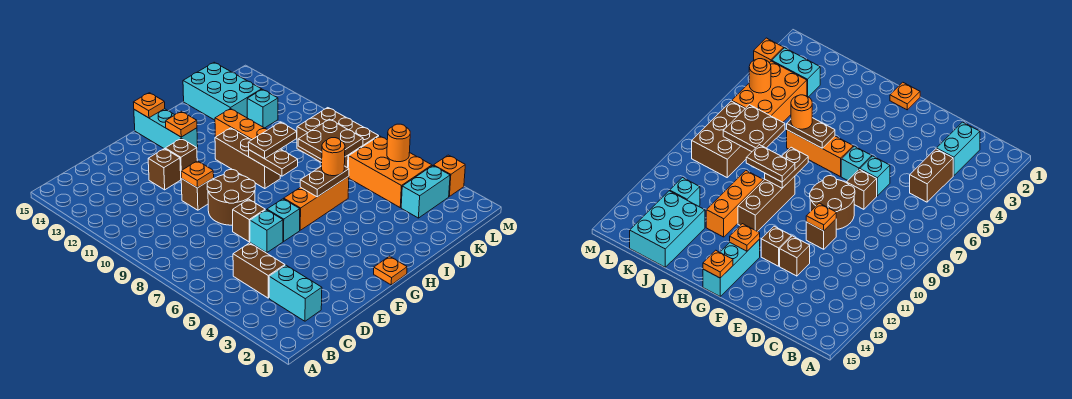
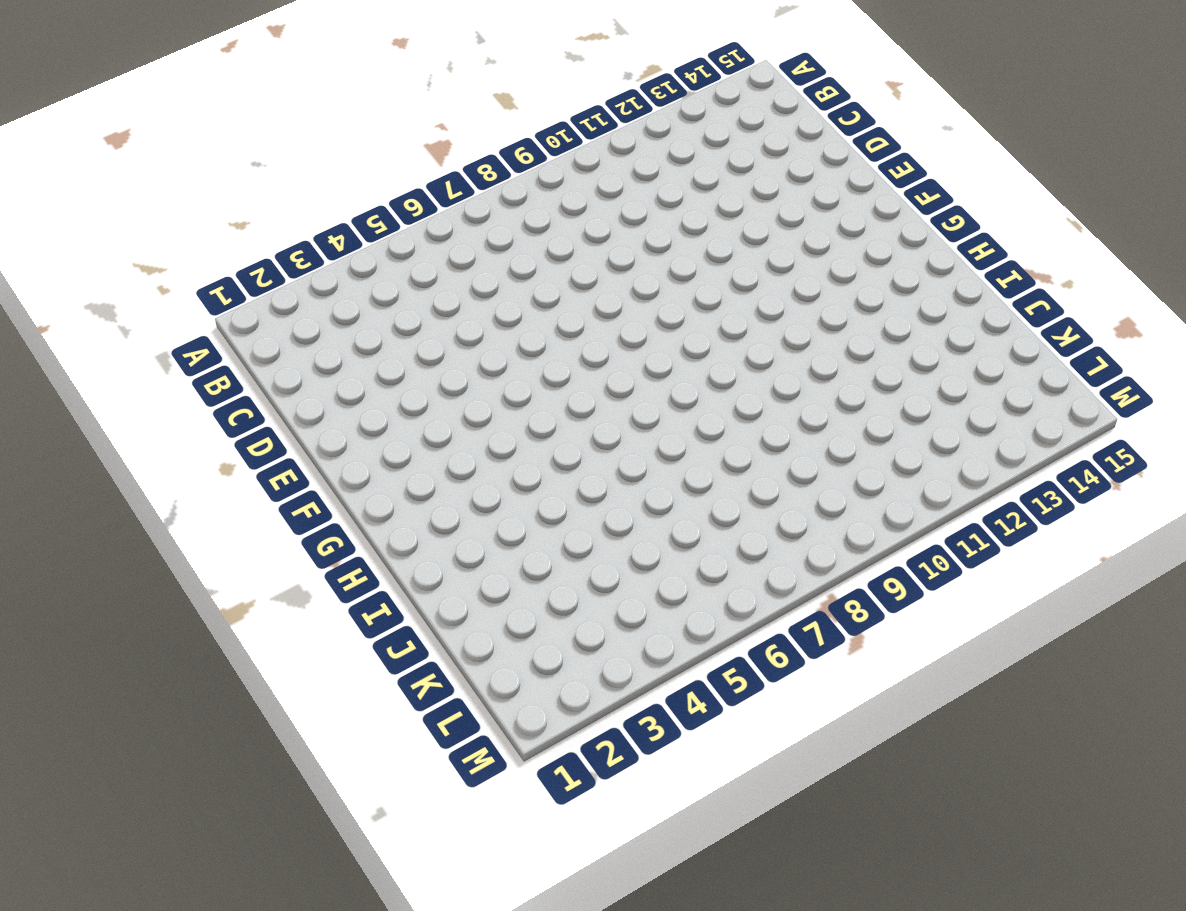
none -> cyan brick C2:C3 level 1
none -> brown brick C4:C5 level 1
none -> cyan brick E6 level 1

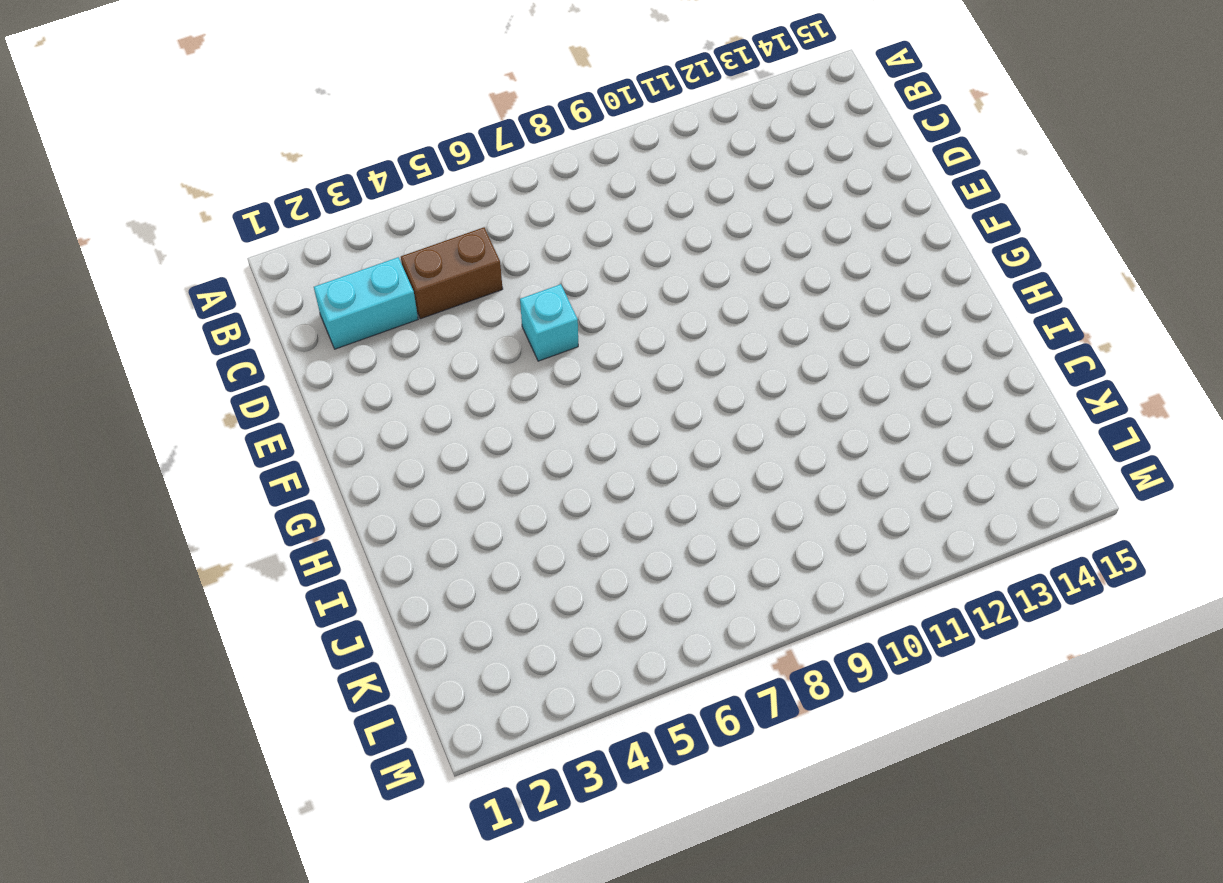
none -> brown brick E7 level 1
none -> brown round brick E8:F9 level 1
none -> brown brick E10 level 1

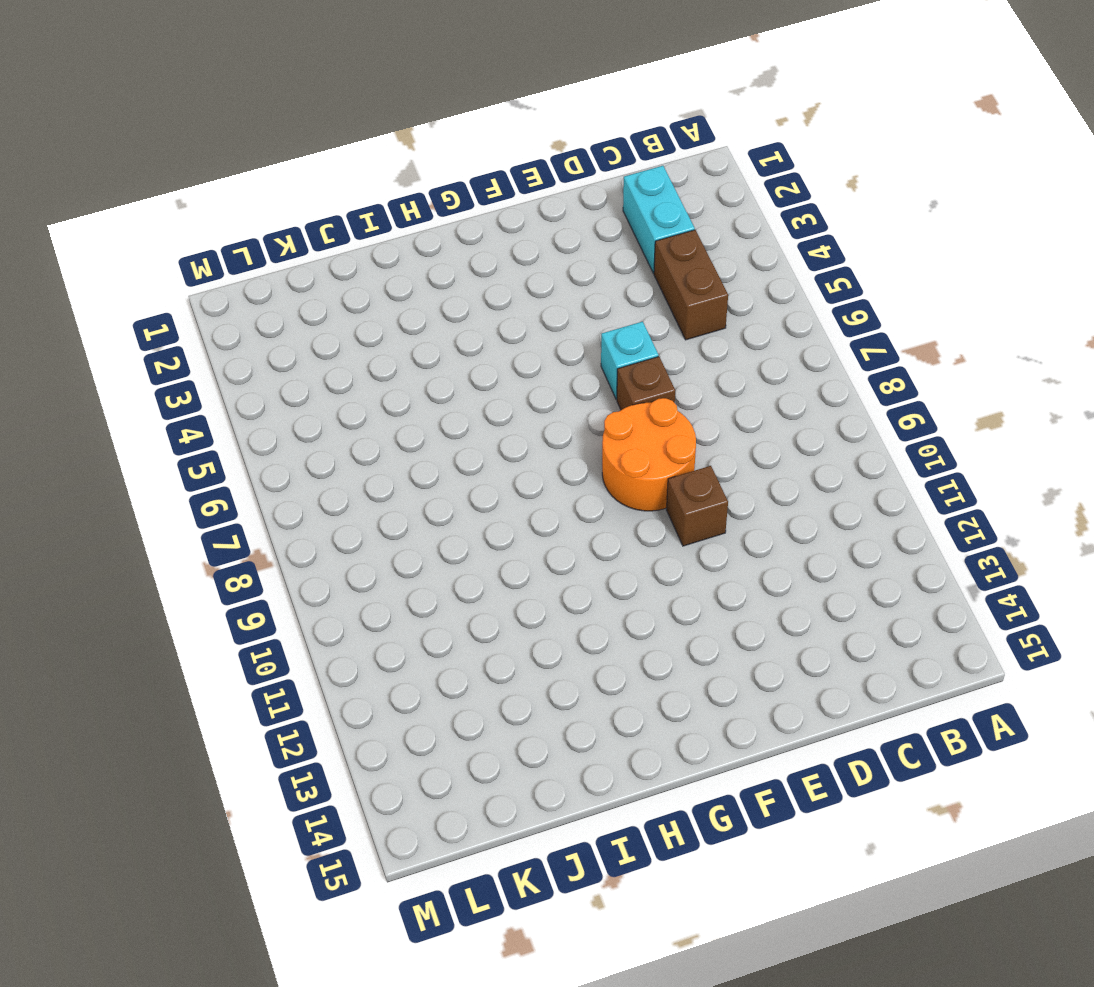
orange round brick E8:F9 level 1 -> brown round brick E8:F9 level 1
none -> brown brick E12 level 1
none -> cyan brick F6 level 1
none -> brown brick F12 level 1

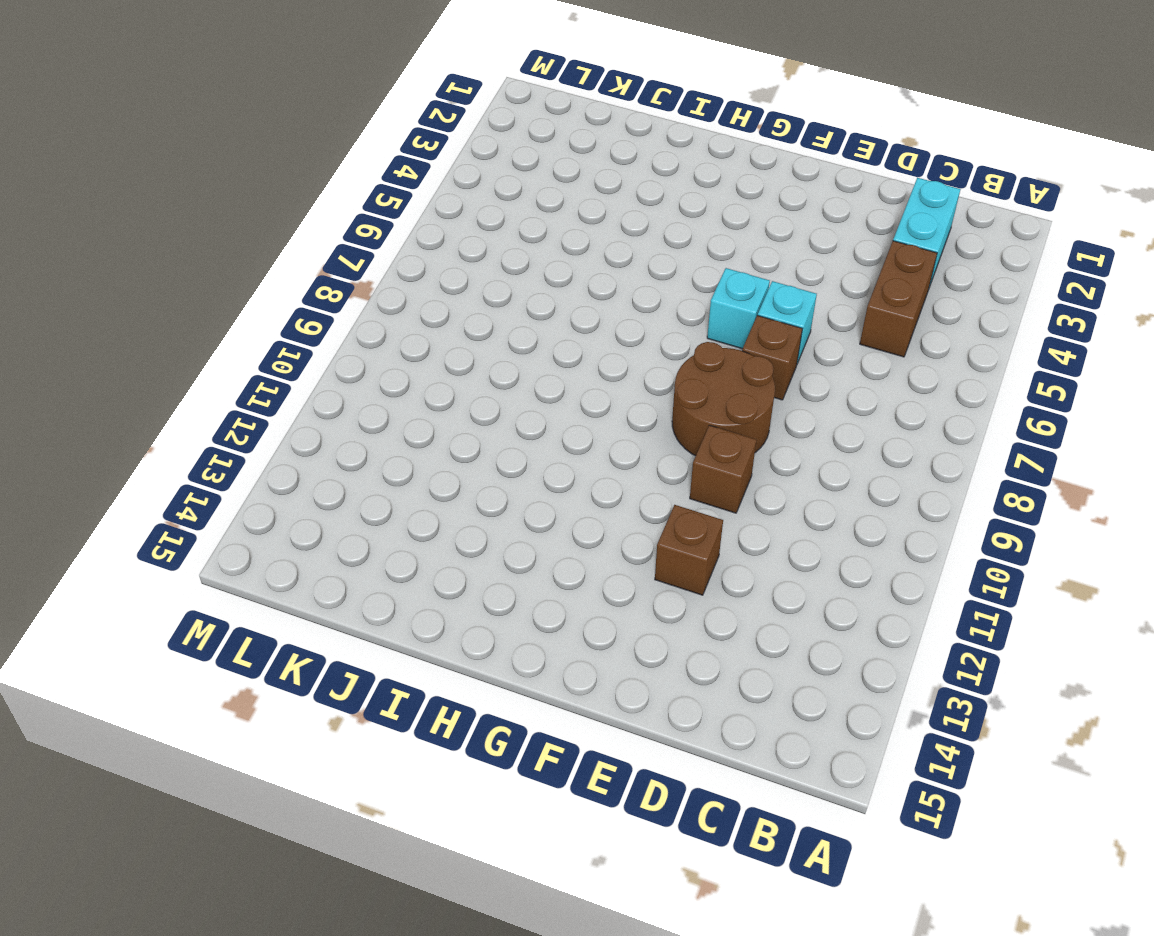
none -> brown brick F12 level 1
none -> orange plate G1 level 1
none -> orange brick G6:I6 level 1

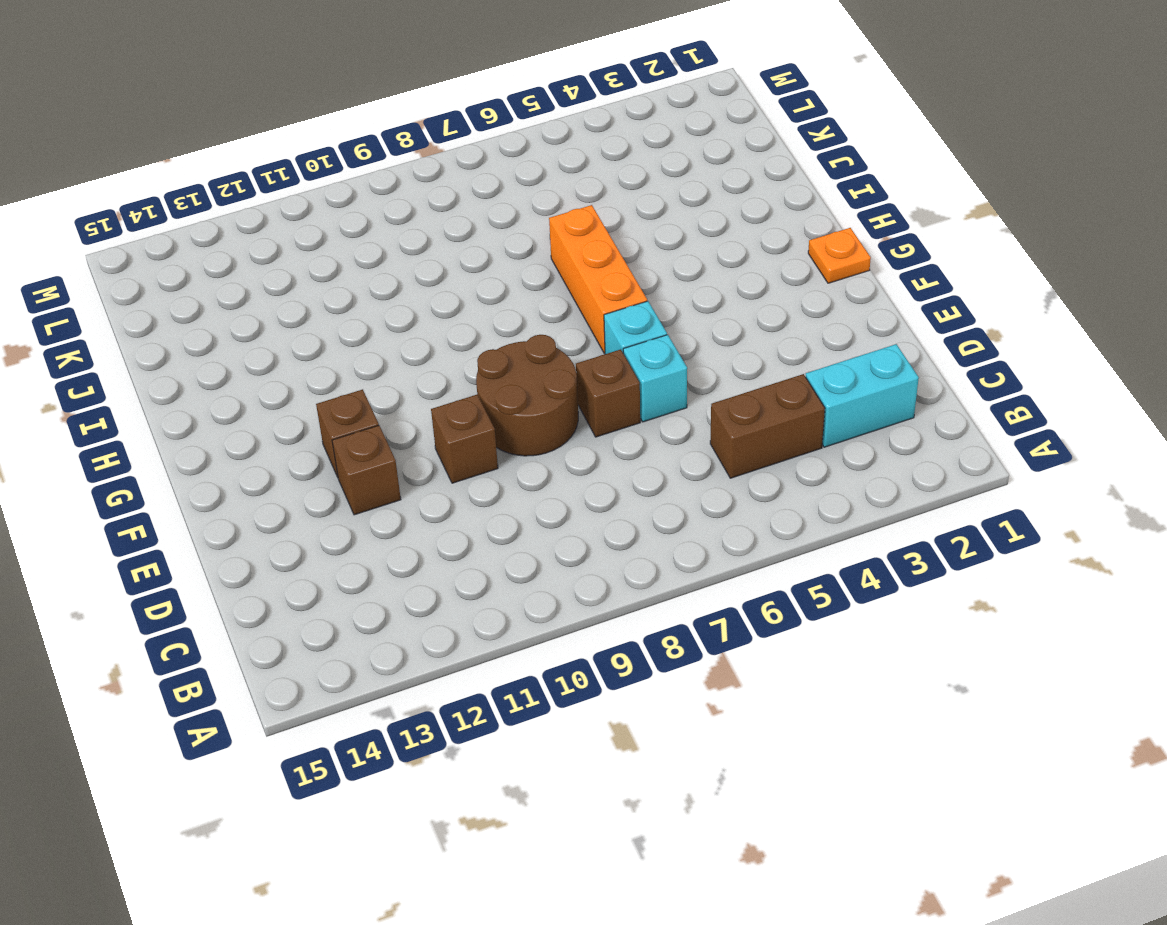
none -> cyan brick G13:G15 level 1
none -> brown brick H9:H11 level 1
none -> orange brick I10:I12 level 1

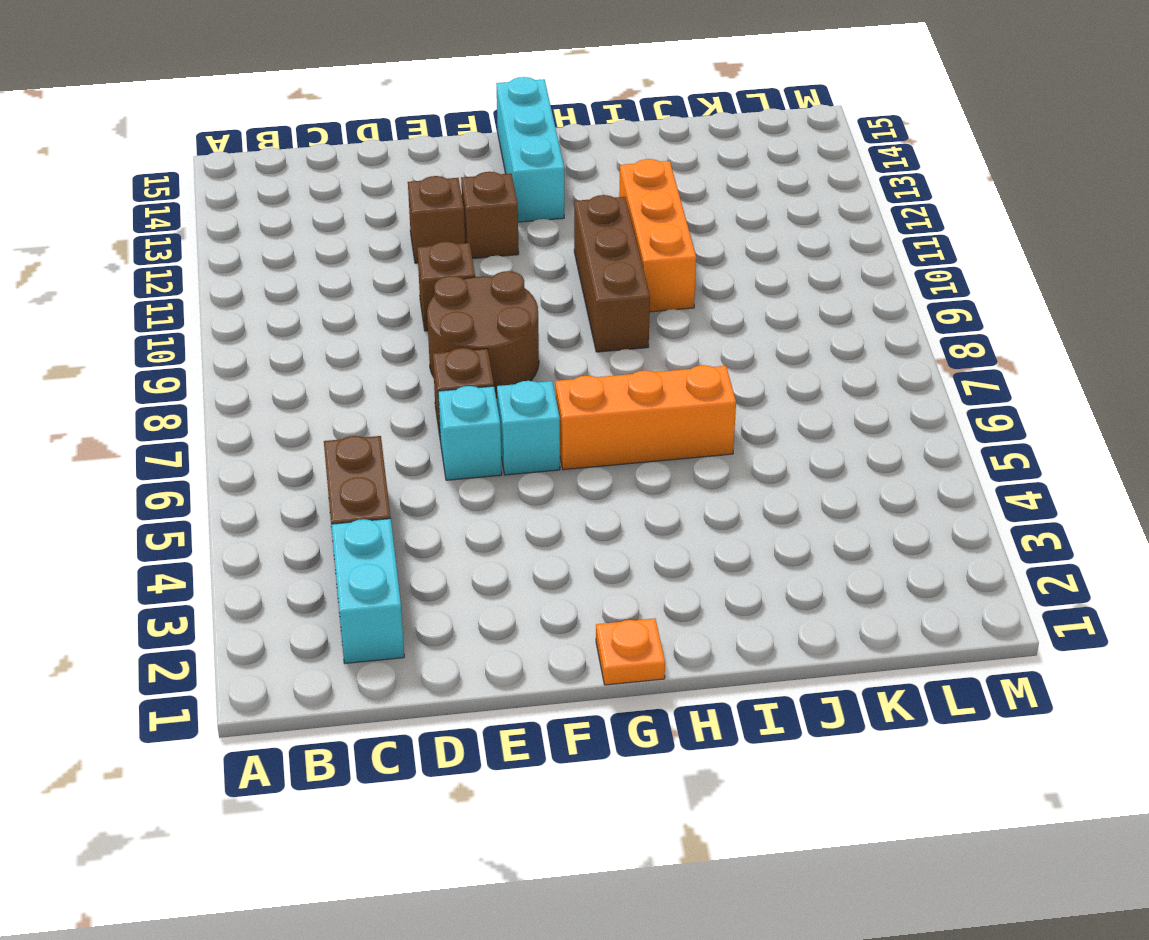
none -> cyan brick J13:K15 level 1
none -> cyan brick K3:L3 level 1
none -> orange brick K4:L6 level 1

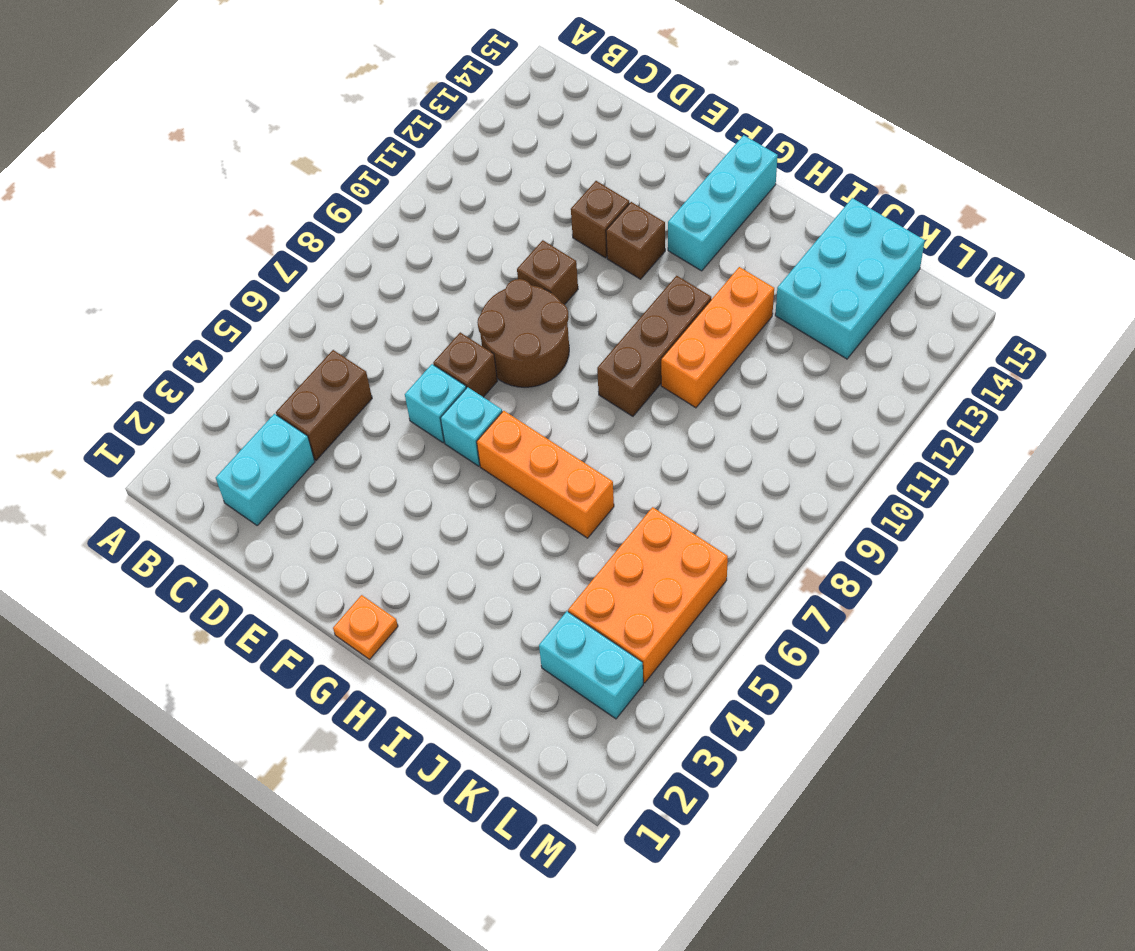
none -> brown brick K7:L9 level 1
none -> cyan brick K12 level 1
none -> orange brick M3 level 1

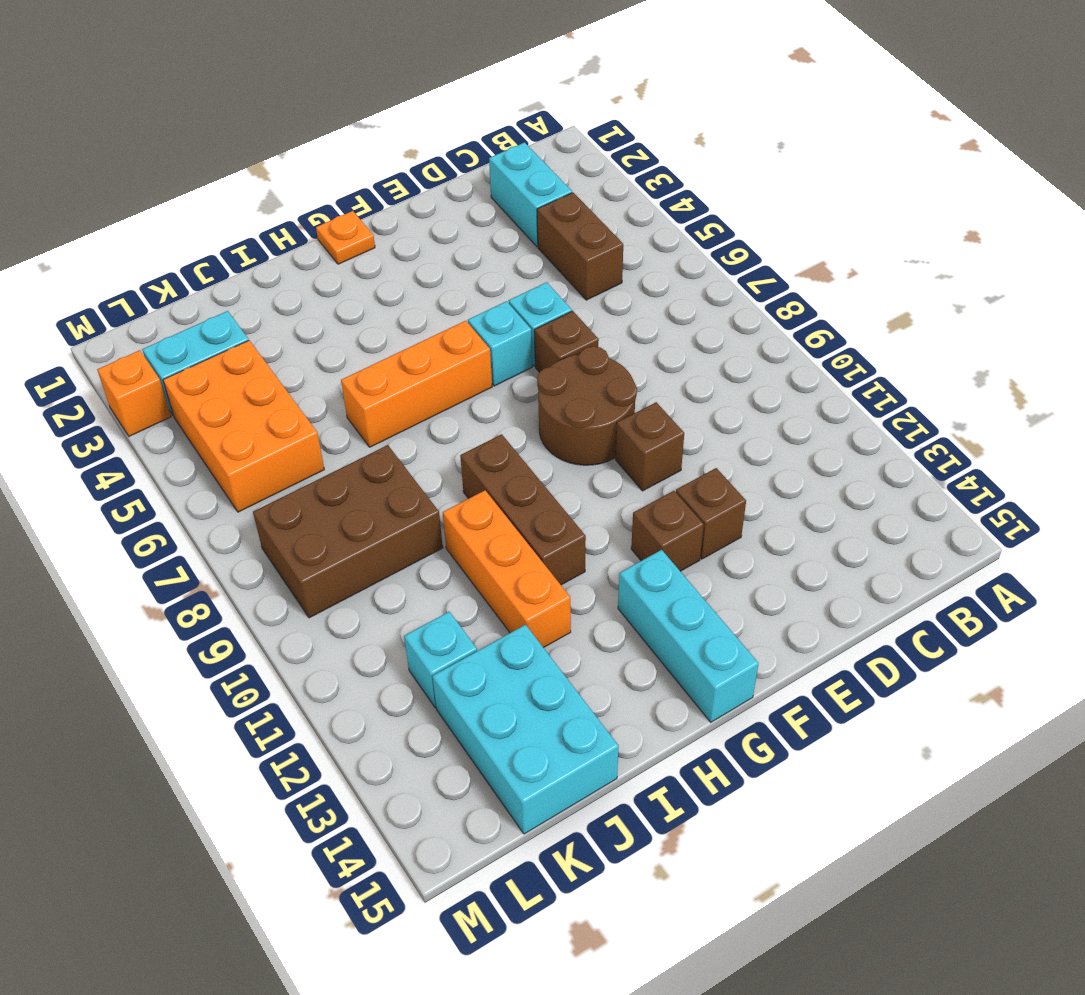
brown brick J8:L9 level 1 -> brown brick K7:L9 level 1
none -> orange plate E10 level 2
none -> orange plate G13 level 2
none -> orange plate G15 level 2

